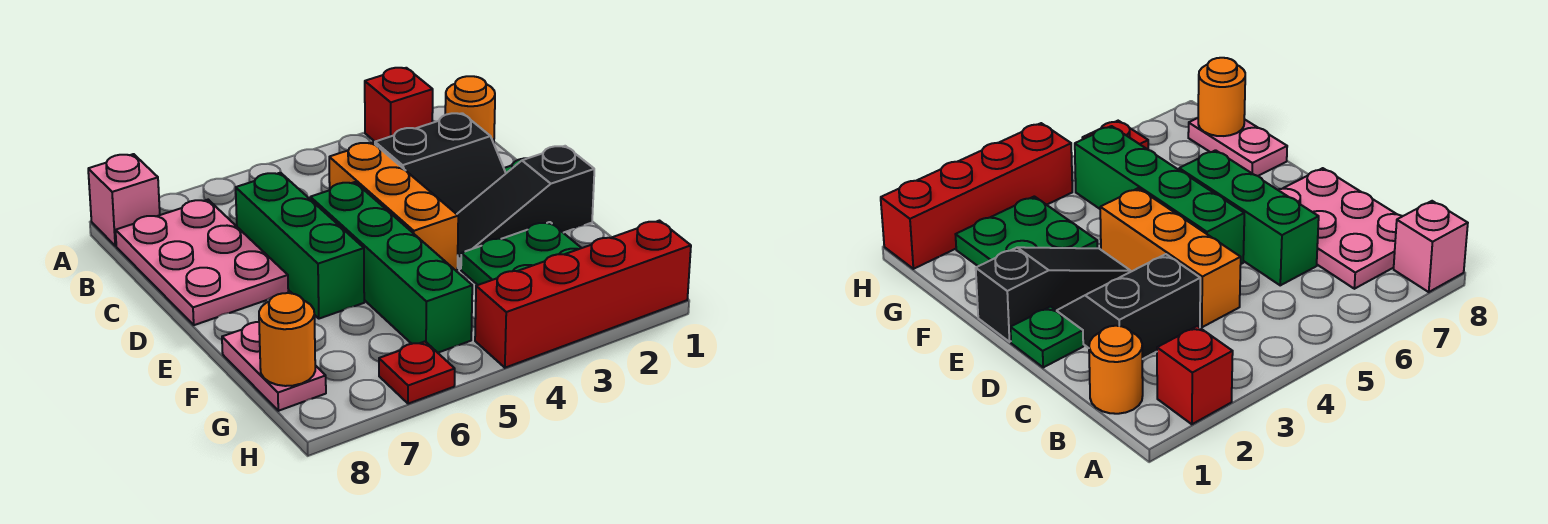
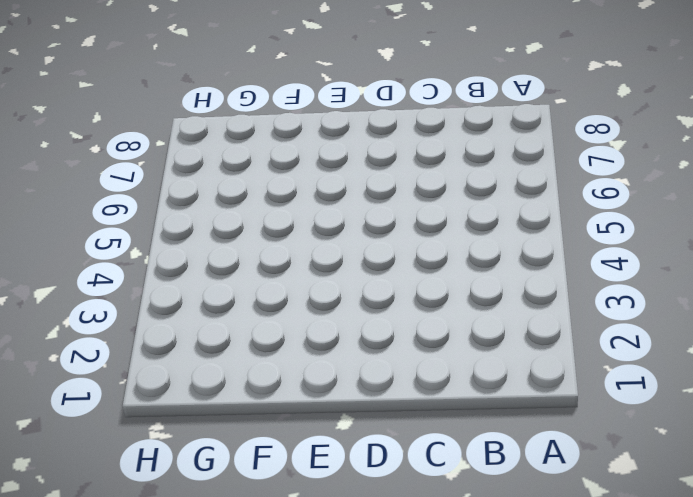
none -> red brick A2 level 1
none -> pink brick A8 level 1
none -> orange round brick B1 level 1

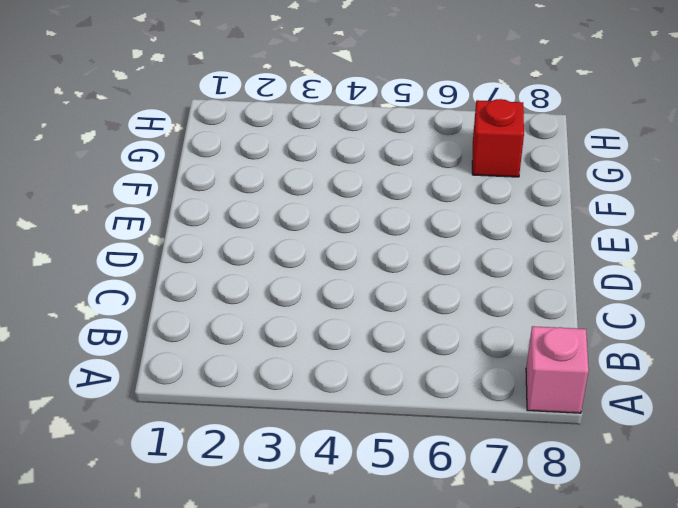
red brick G7 level 1 -> red brick A2 level 1
none -> orange round brick B1 level 1
none -> pink plate B7:D8 level 1
none -> black slope C2:D3 level 1 top C

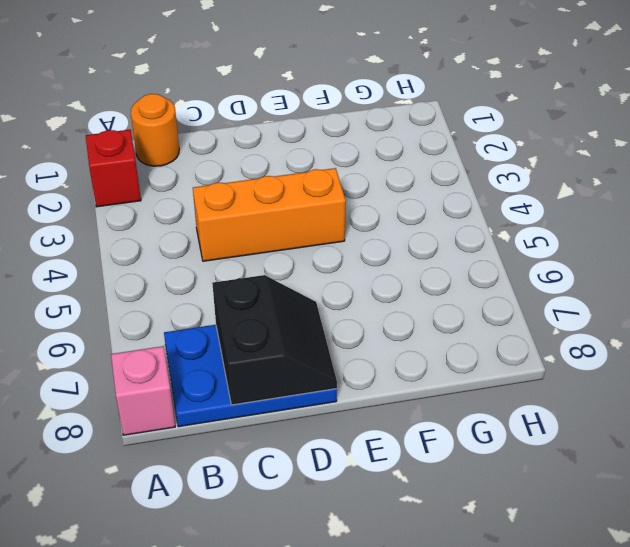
blue plate B7:D8 level 1 -> pink plate B7:D8 level 1
black slope C7:D8 level 2 top C -> black slope C2:D3 level 1 top C
none -> green brick C6:E6 level 1
none -> green plate D1 level 1
none -> green brick D5:G5 level 1

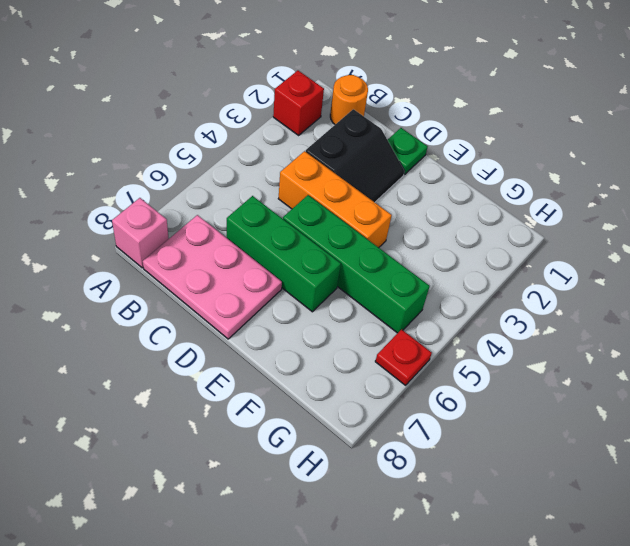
none -> black slope E1:E3 level 1 top 1
none -> green plate F2:G3 level 1
none -> pink plate F8:G8 level 1

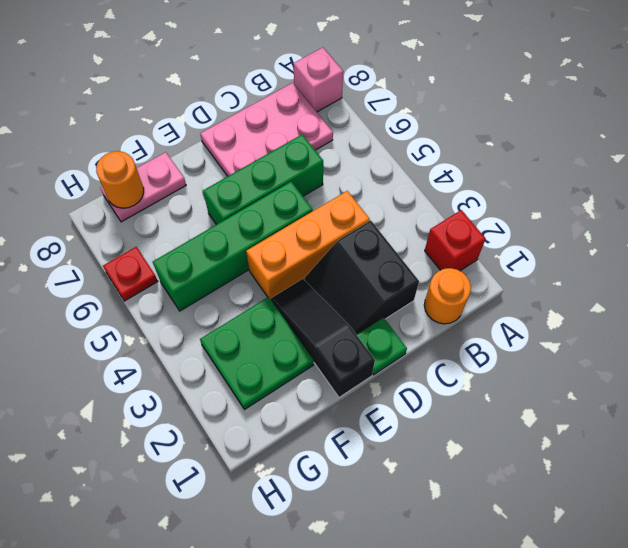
none -> red brick H1:H4 level 1

